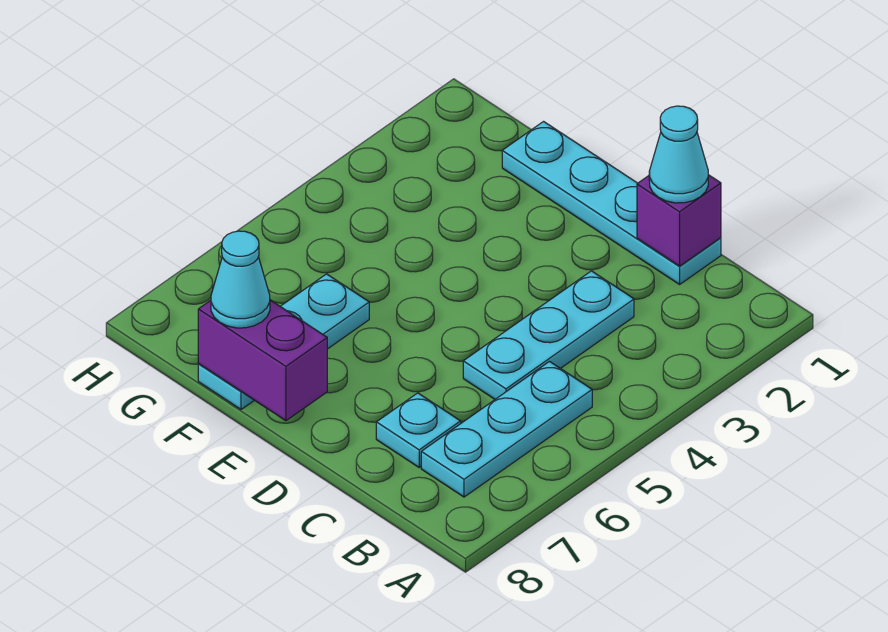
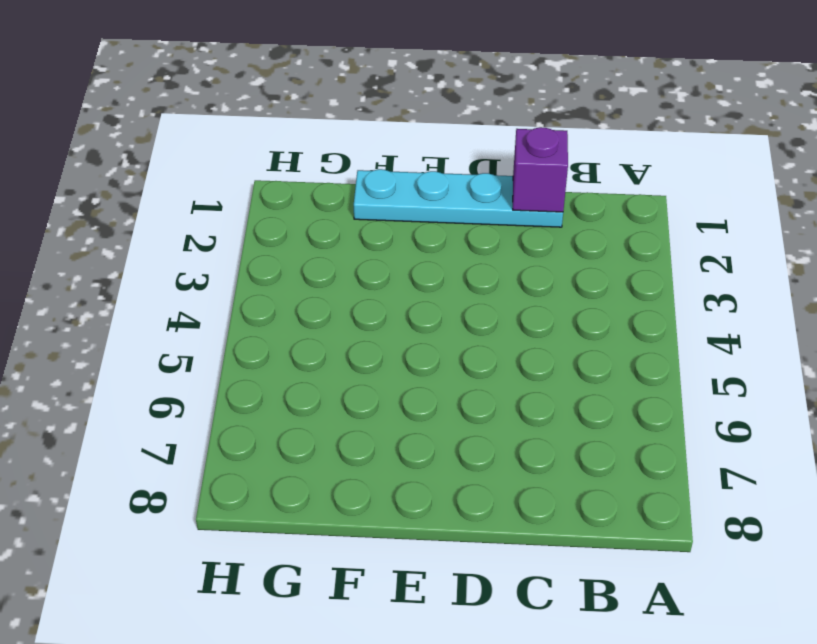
none -> cyan plate B5:B7 level 1
none -> cyan plate C3:C5 level 1

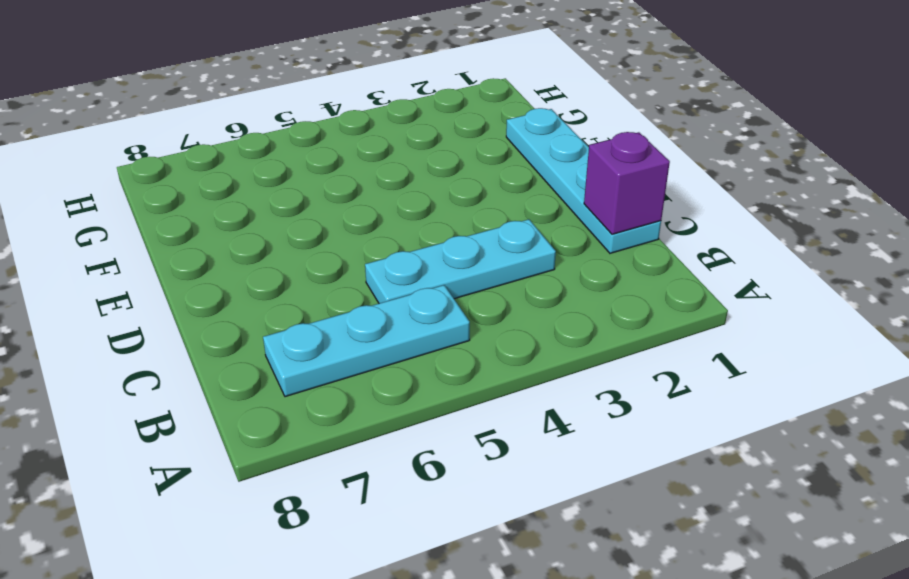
none -> cyan plate C7 level 1
none -> cyan plate F6:F8 level 1

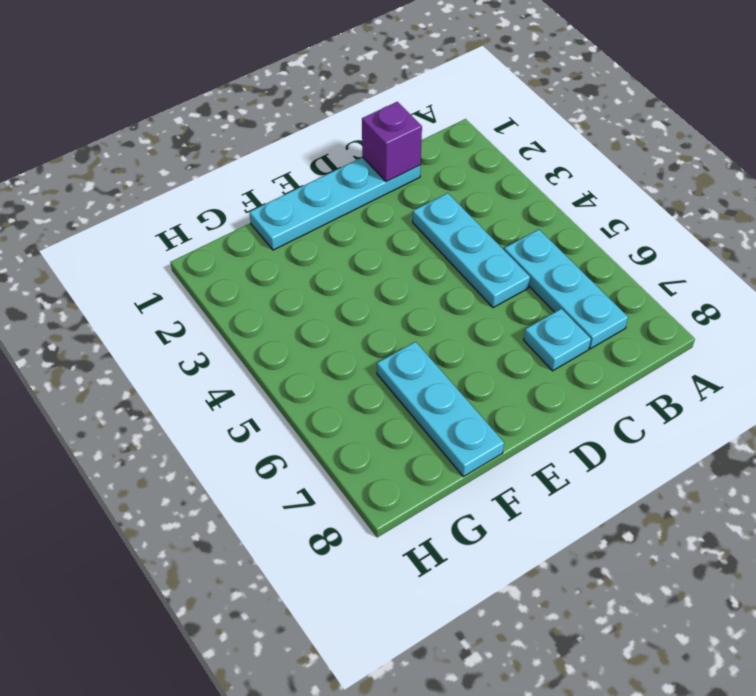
none -> purple brick E8:F8 level 2
none -> cyan cone C1 level 3

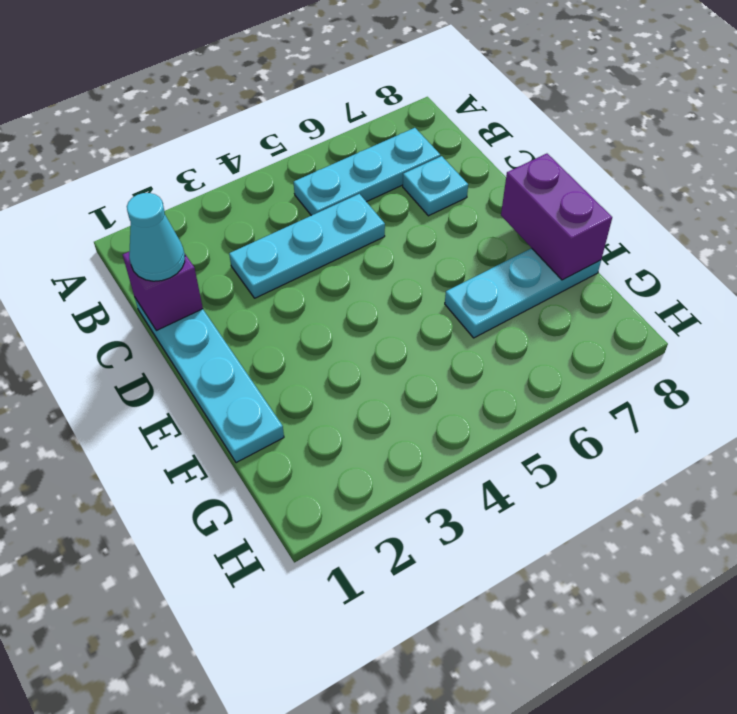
none -> cyan cone F8 level 3

